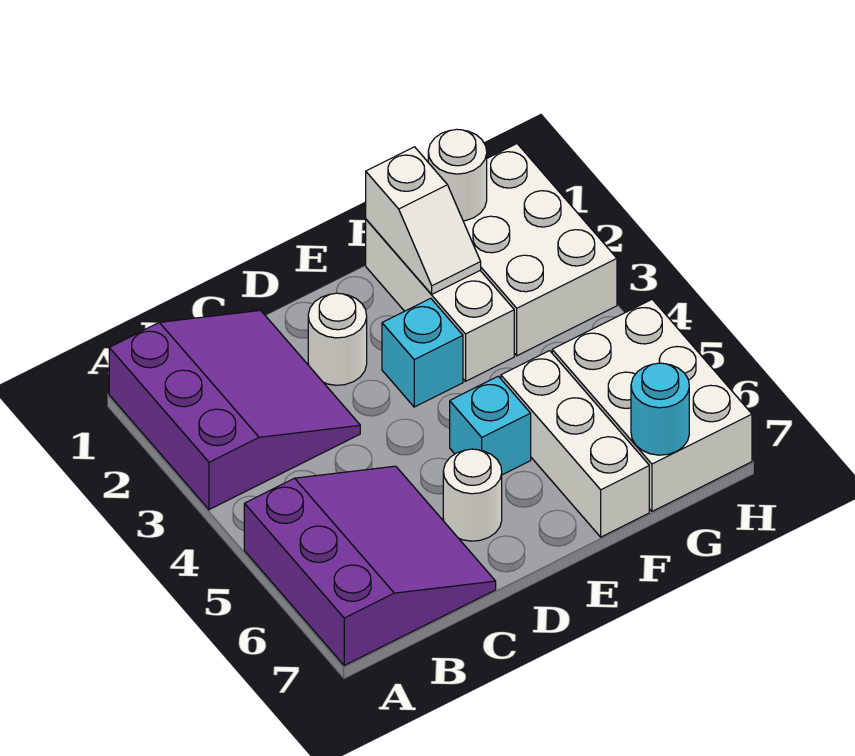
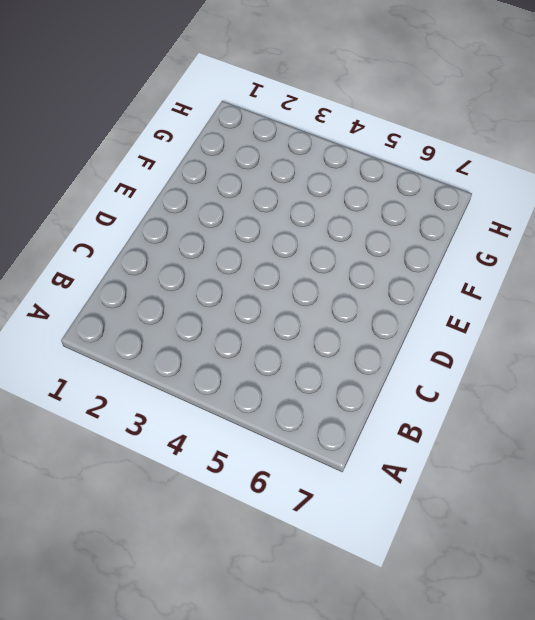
none -> purple slope A1:C3 level 1 top A
none -> purple slope A5:C7 level 1 top A
none -> white round brick D2 level 1

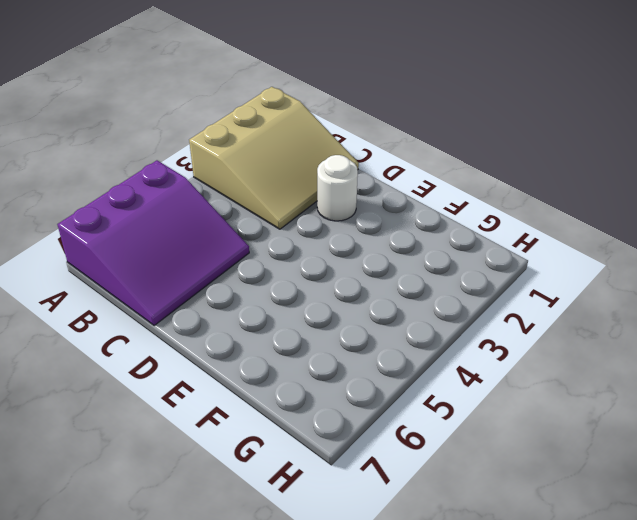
tan slope A1:C3 level 1 top A -> purple slope A1:C3 level 1 top A
none -> white round brick D6 level 1
none -> cyan brick E3 level 1
none -> cyan brick E5 level 1

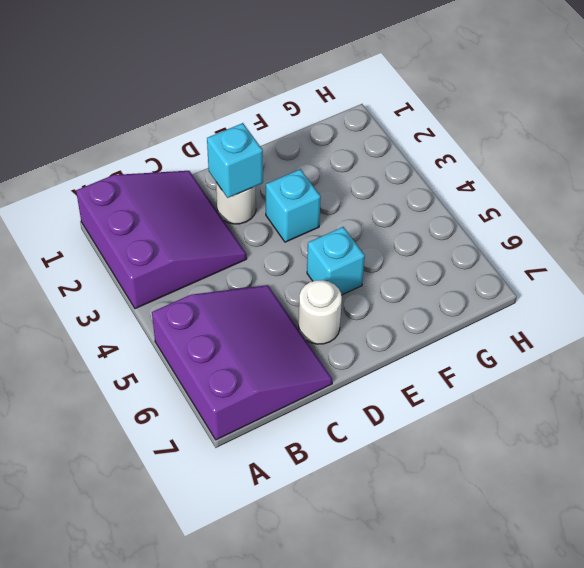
cyan brick D2 level 2 -> none
none -> white brick F1:F3 level 1
none -> white brick F5:F7 level 1
none -> white brick G1:H3 level 1

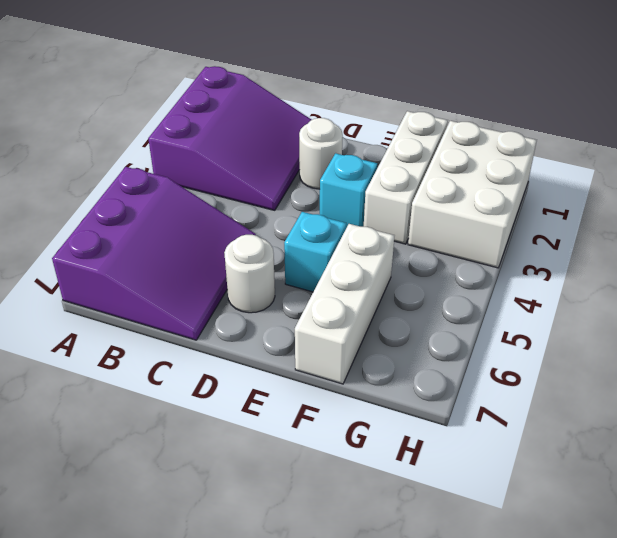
none -> white brick G5:H7 level 1
none -> white slope F1:F2 level 2 top 1
none -> white round brick G1 level 2

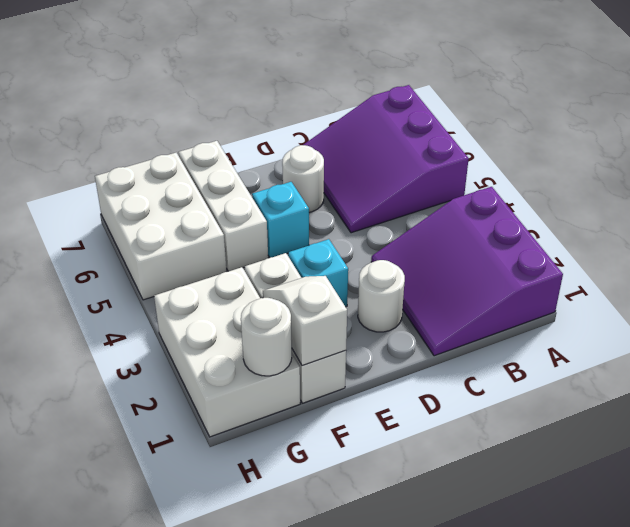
none -> cyan round brick G7 level 2

